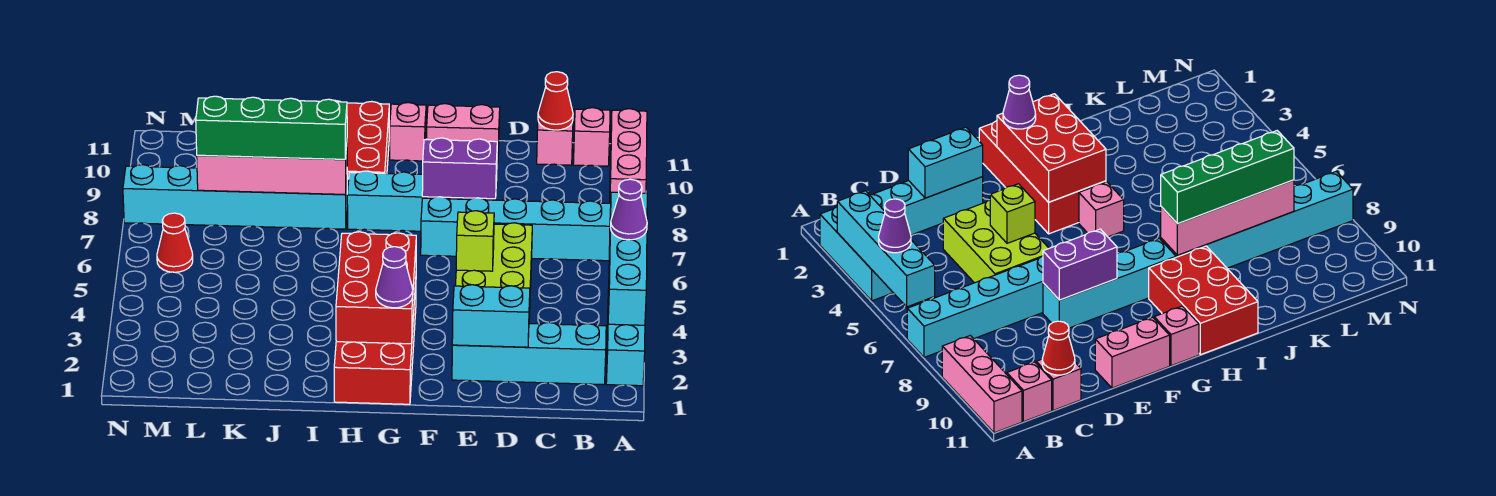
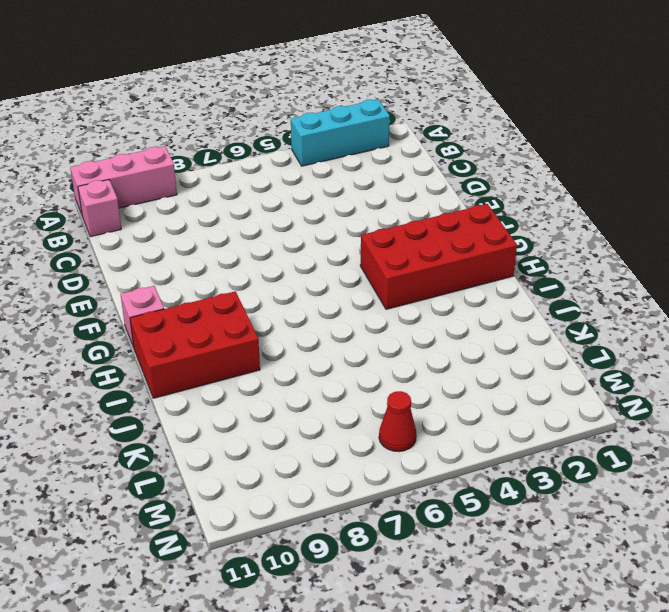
none -> cyan brick A7:F7 level 1
none -> cyan brick B2:E2 level 1
none -> pink brick C11 level 1

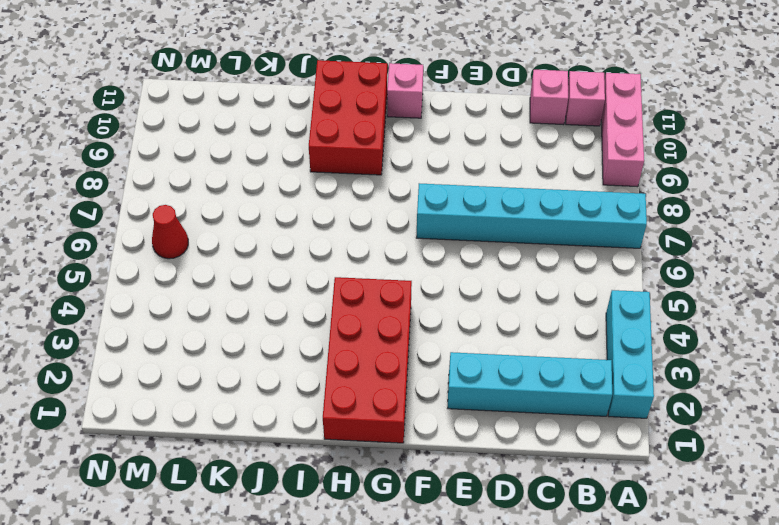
none -> lime brick D4:E6 level 1
none -> cyan brick E8:H8 level 1
none -> pink brick E11:F11 level 1

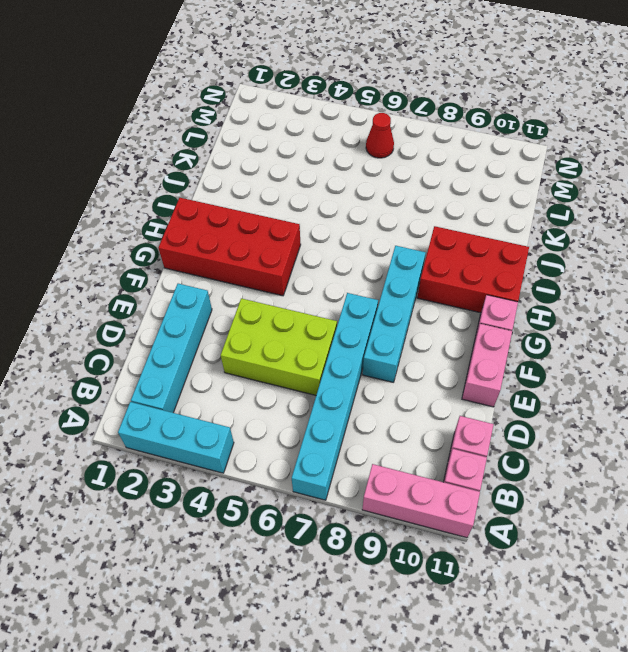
none -> pink brick H5 level 1
none -> cyan brick I8:N8 level 1
none -> cyan brick A3:A6 level 2

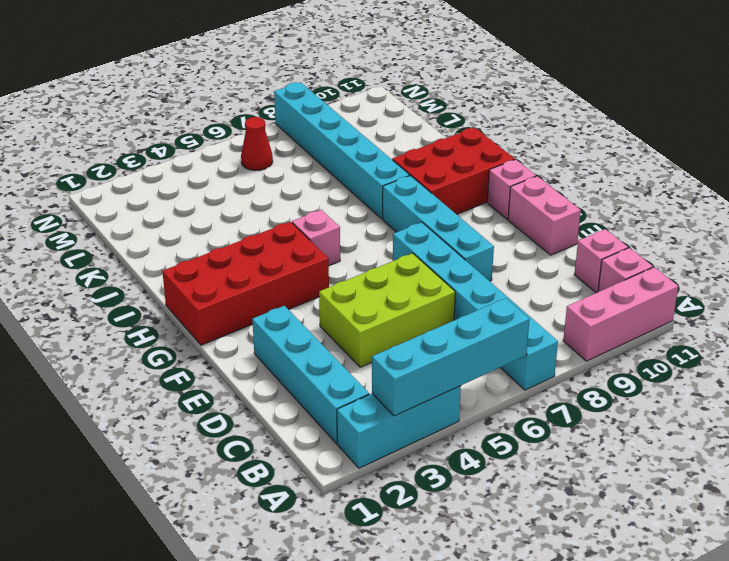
none -> red cone C11 level 2
none -> cyan brick D2:E2 level 2
none -> lime brick E5 level 2

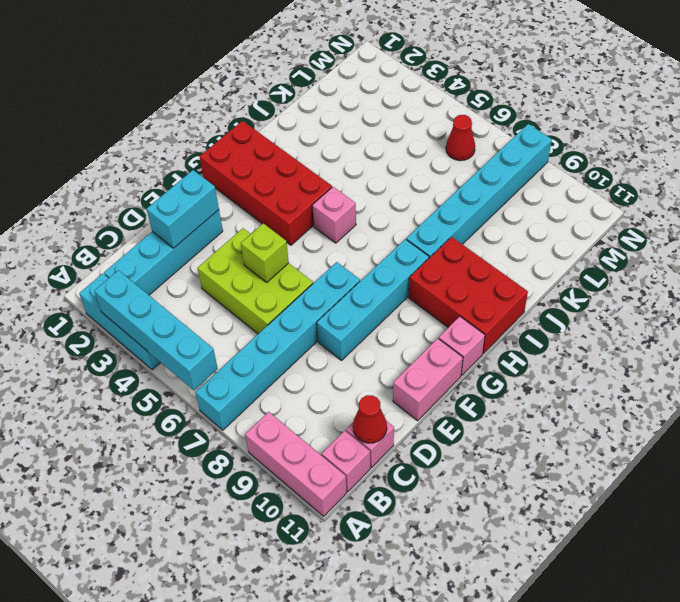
none -> purple brick E8:F8 level 2
none -> red brick G2:H4 level 2
none -> pink brick I8:L8 level 2

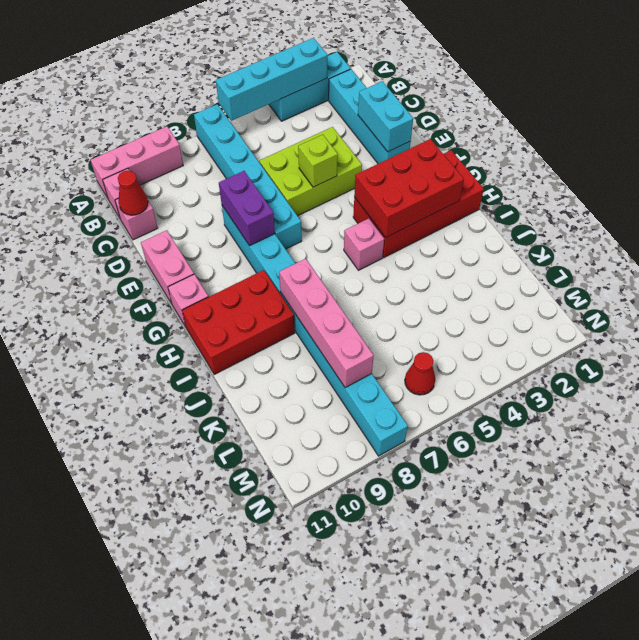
none -> purple cone A5 level 3
none -> purple cone G2 level 3
none -> green brick I8:L8 level 3

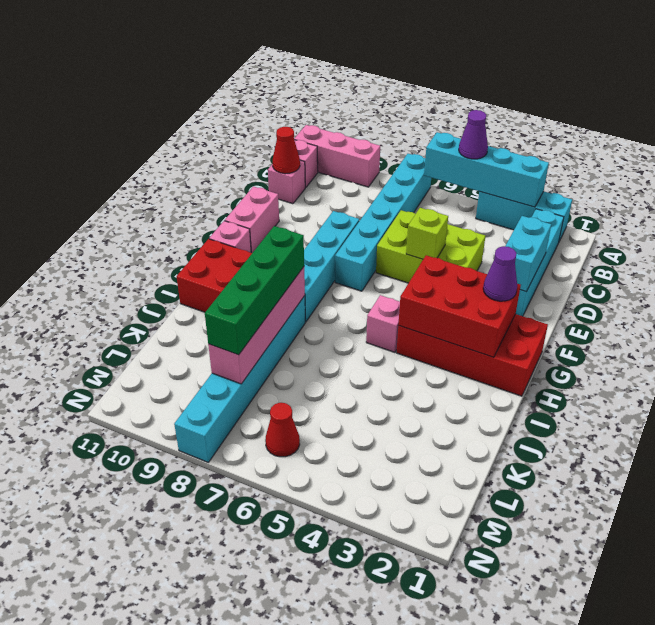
none -> purple brick E8:F8 level 2

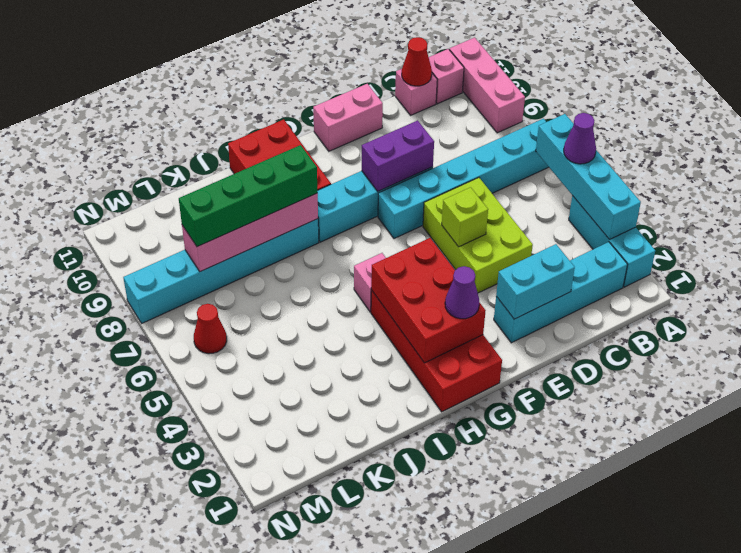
none -> pink brick G11 level 1

